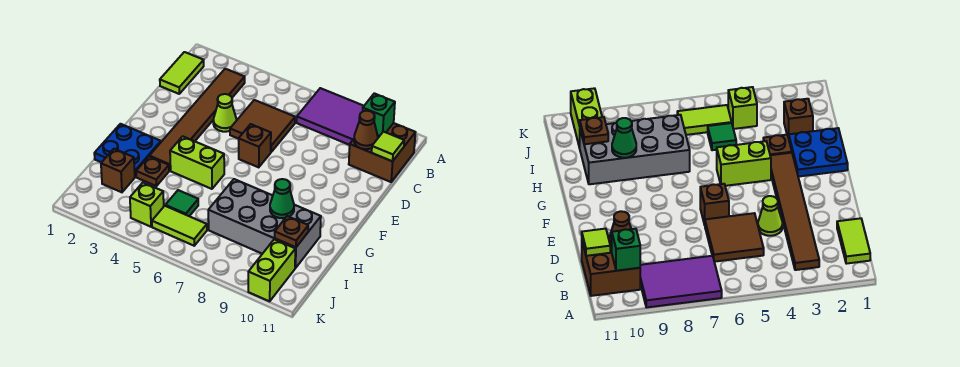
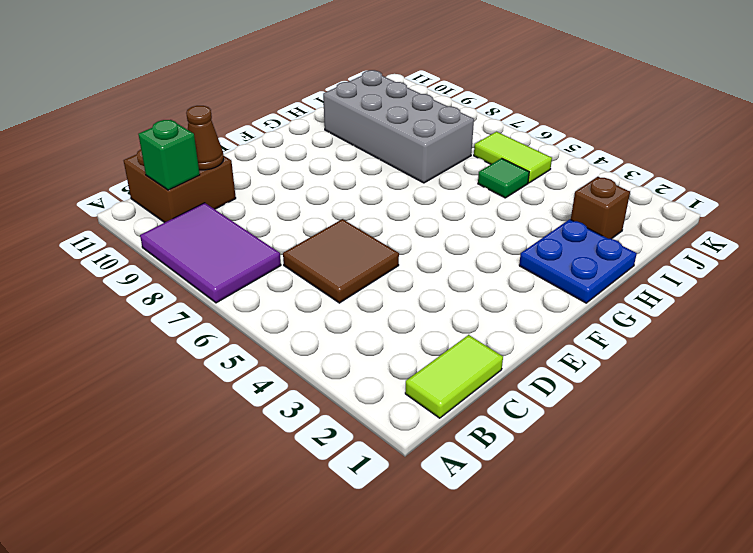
none -> brown tile B3:G3 level 1
none -> lime cone D4 level 1
none -> brown brick E6 level 1

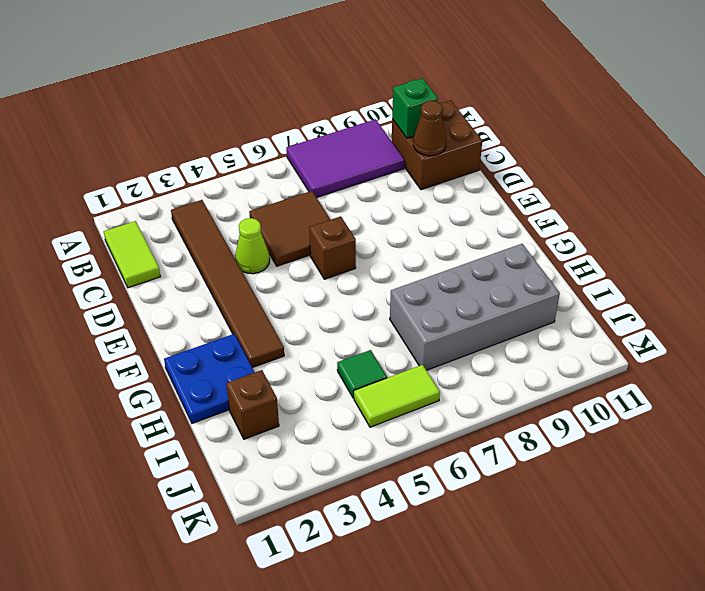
none -> lime brick G4:G5 level 1
none -> brown plate H3 level 1
none -> lime brick J4 level 1

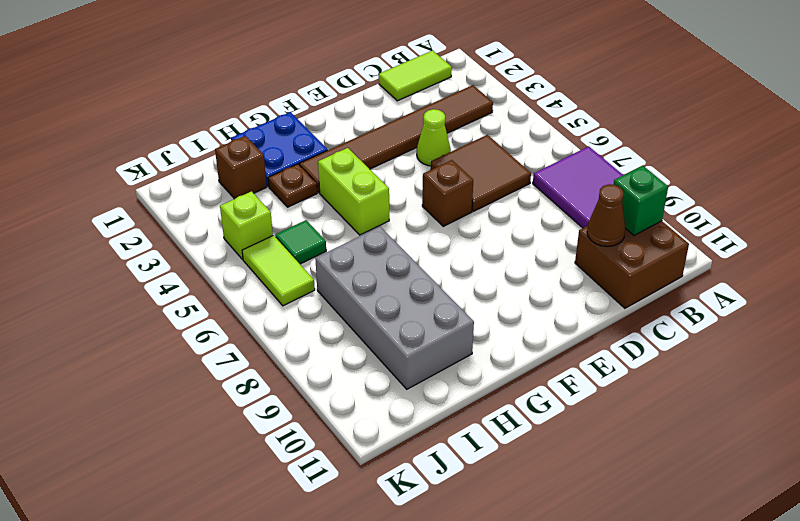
none -> lime brick J10:K10 level 1
none -> lime tile C11 level 2
none -> green cone H9 level 2

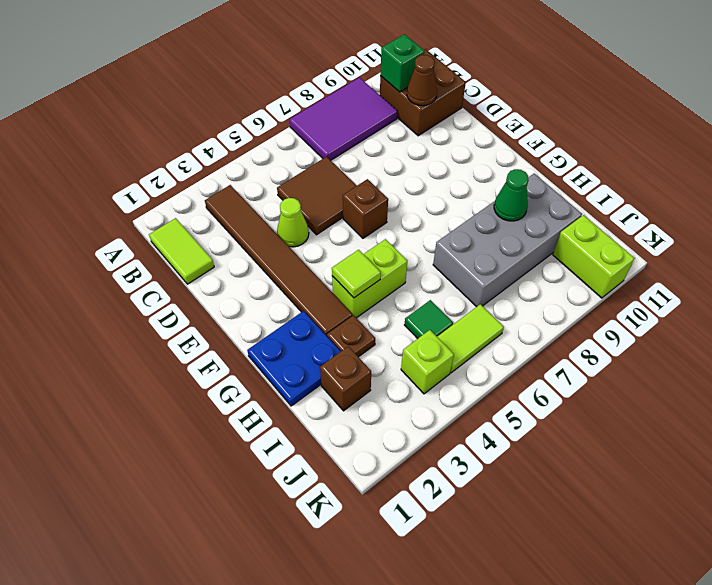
lime tile G4 level 2 -> lime tile C11 level 2
none -> brown plate I10 level 2

